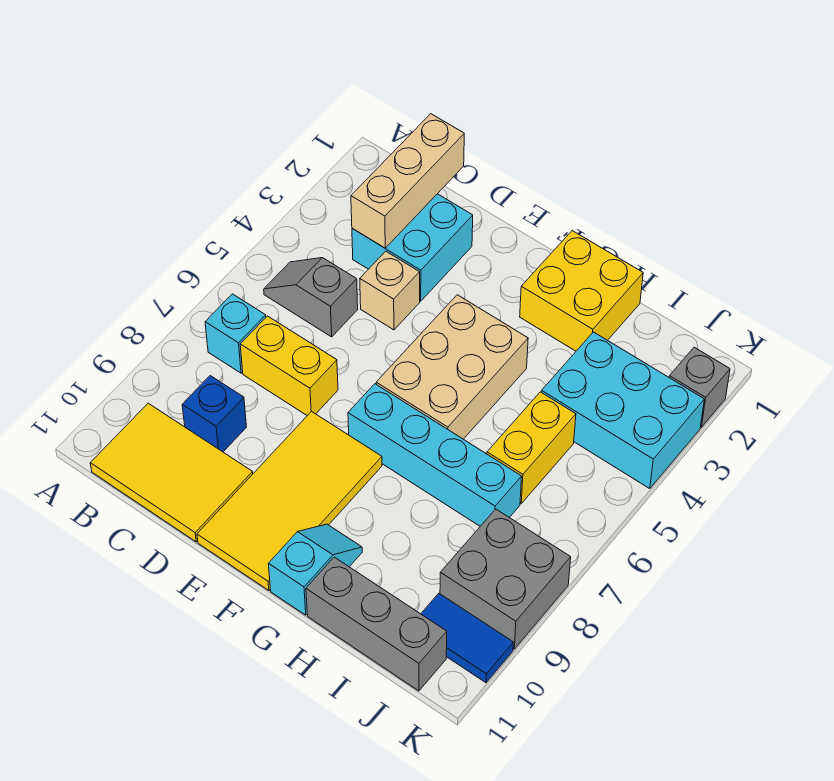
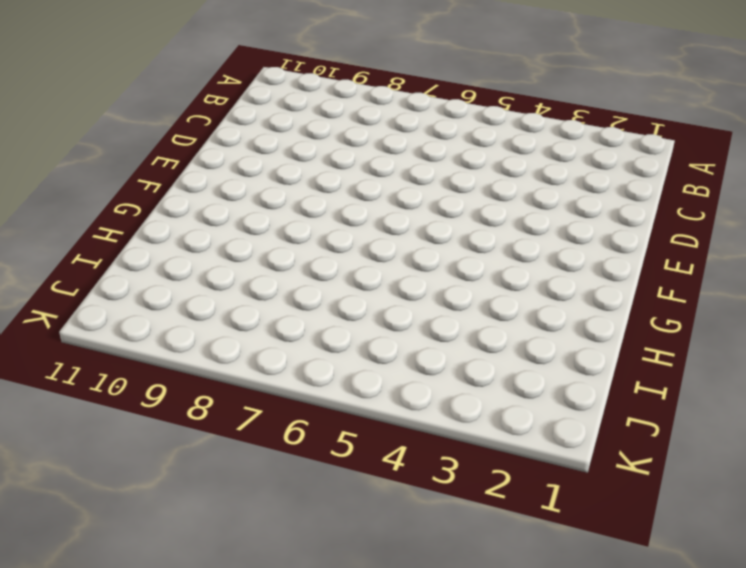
none -> grey slope B5:C5 level 1 top C
none -> cyan brick B7 level 1
none -> yellow tile B10:D11 level 1

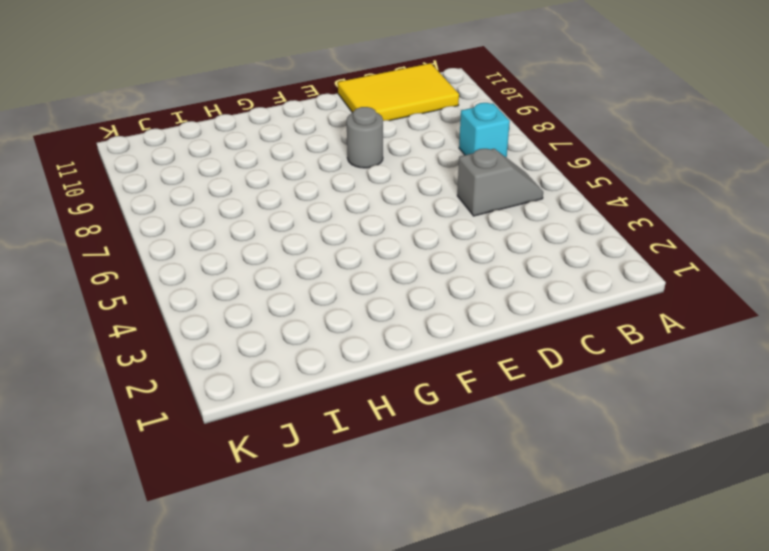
grey round brick E8 level 1 -> yellow tile E8:F11 level 1
none -> cyan brick C2:D3 level 1
none -> yellow brick C7:D7 level 1
none -> blue brick C9 level 1

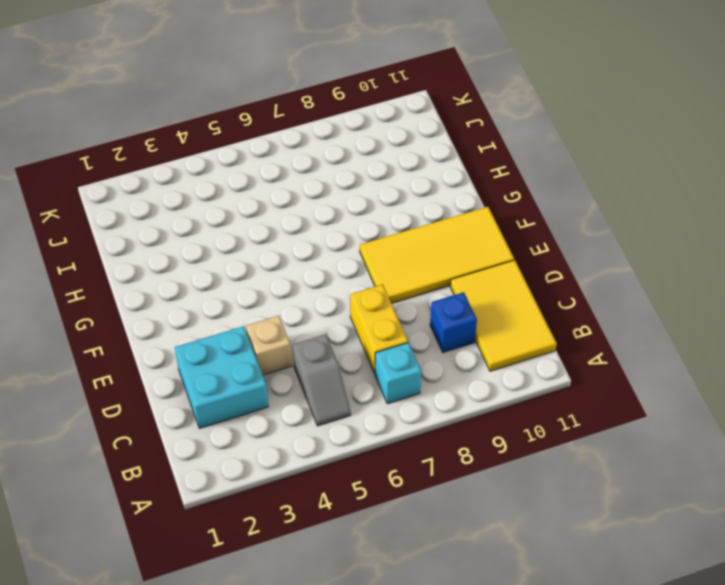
none -> tan brick F4:G6 level 1
none -> cyan brick F7:I7 level 1
none -> yellow brick G1:H2 level 1

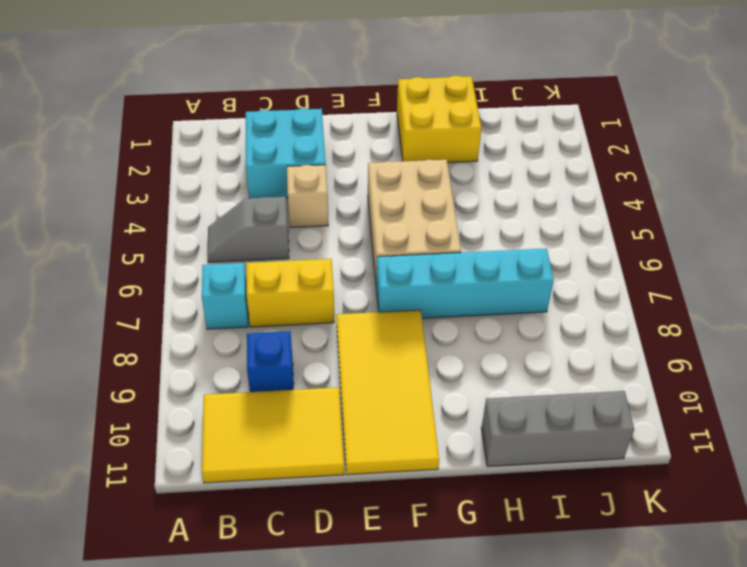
none -> cyan slope G10:G11 level 1 top 11
none -> cyan brick I3:K4 level 1
none -> yellow brick I5:I6 level 1

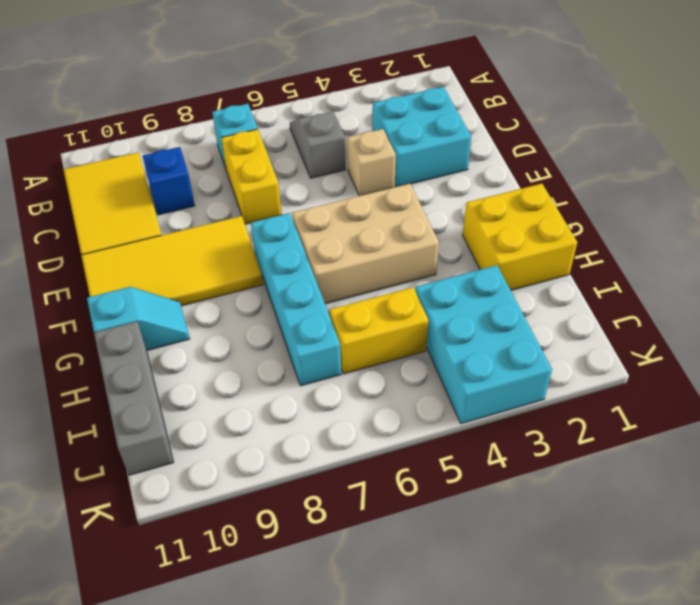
none -> grey brick J8:K9 level 1
none -> blue tile J10:K10 level 1
none -> grey brick K2 level 1

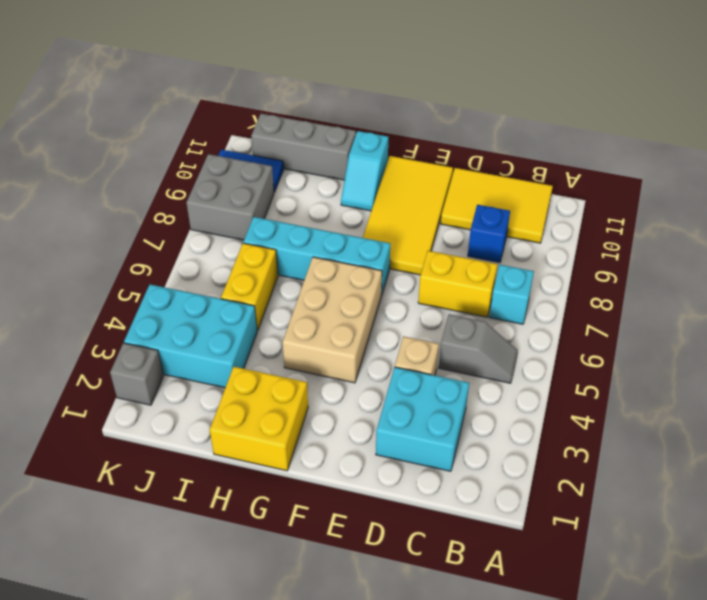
none -> tan brick C1:C3 level 2

